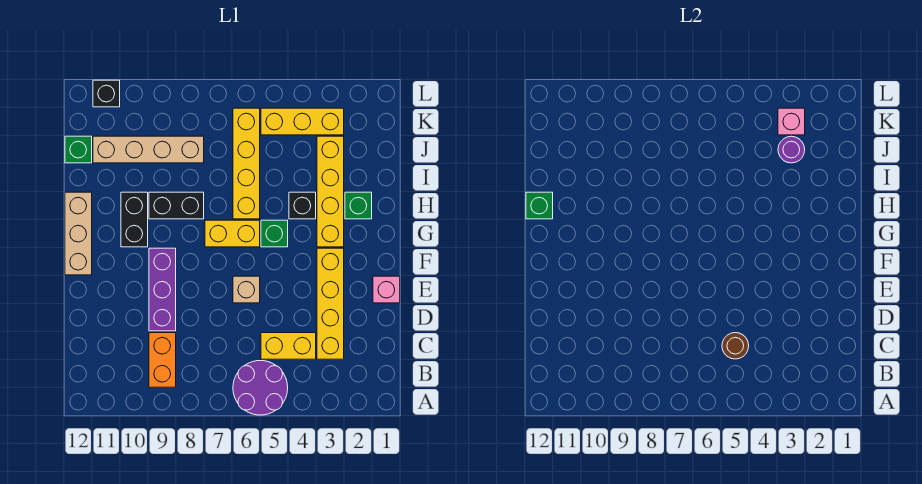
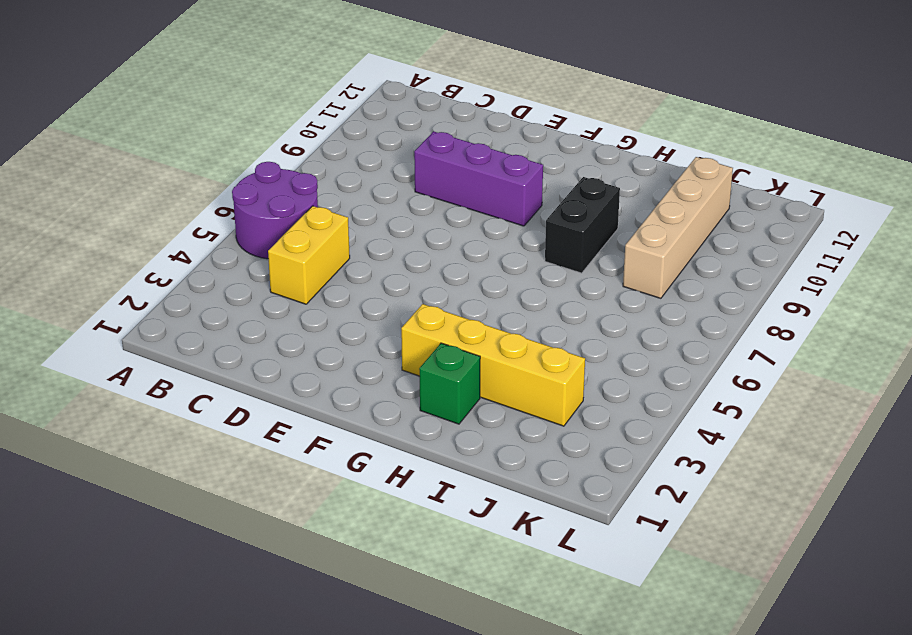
none -> orange brick B9:C9 level 1
none -> yellow brick C3:F3 level 1
none -> pink brick E1 level 1

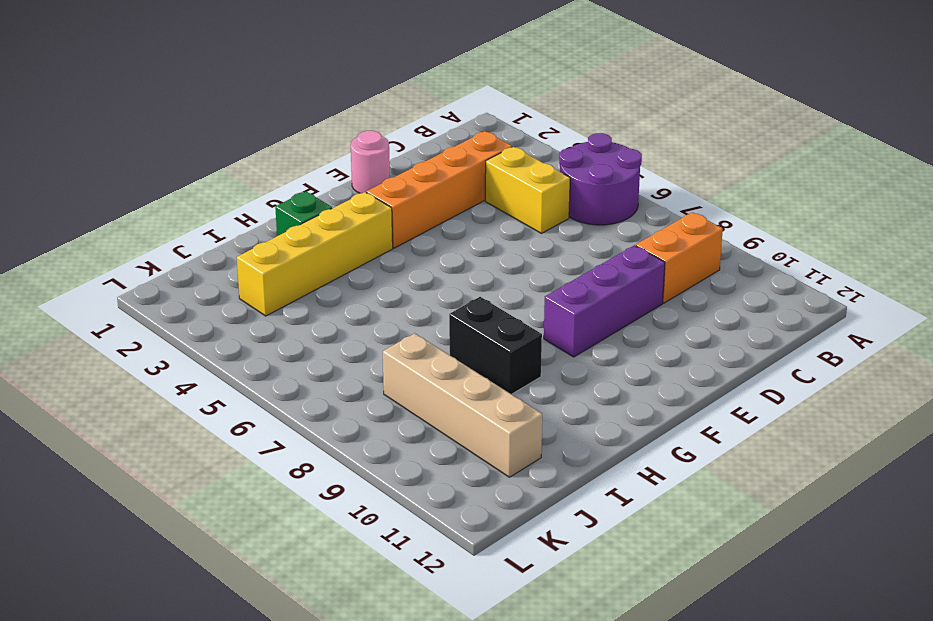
orange brick C3:F3 level 1 -> yellow brick C3:F3 level 1
pink round brick E1 level 1 -> pink brick E1 level 1
none -> tan brick E6 level 1
none -> tan brick F12:H12 level 1
none -> green brick G5 level 1

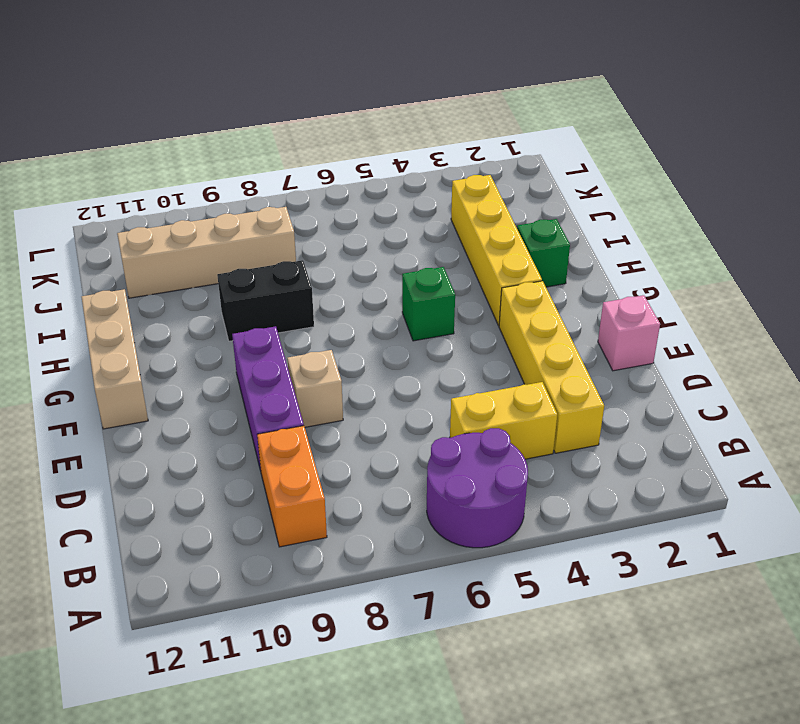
tan brick E8 level 1 -> tan brick E6 level 1
none -> yellow brick G6:G7 level 1
none -> black brick G10:H10 level 1
none -> black brick H4 level 1

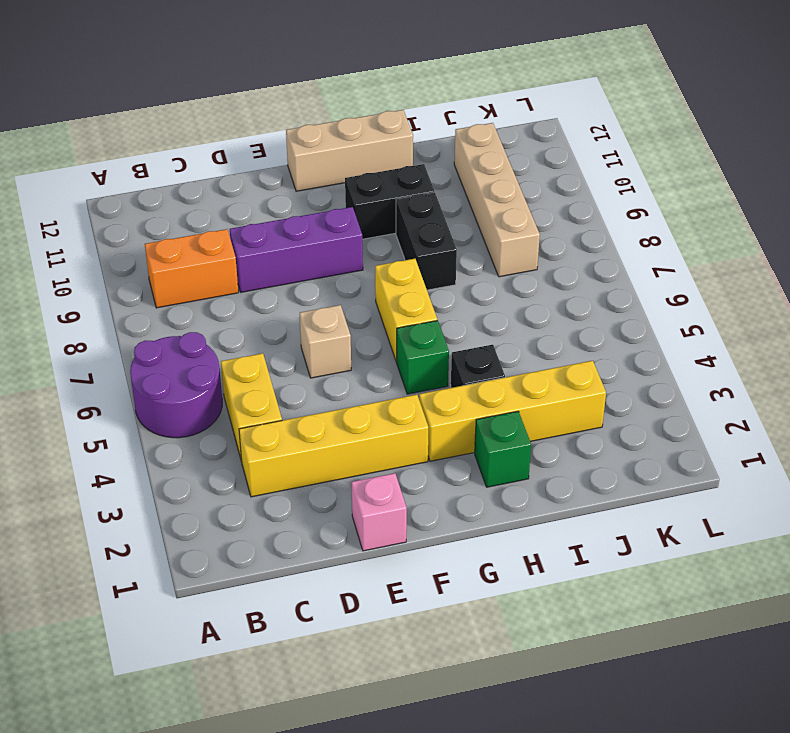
none -> yellow brick H6:K6 level 1
none -> green brick J12 level 1
none -> yellow brick K3:K5 level 1

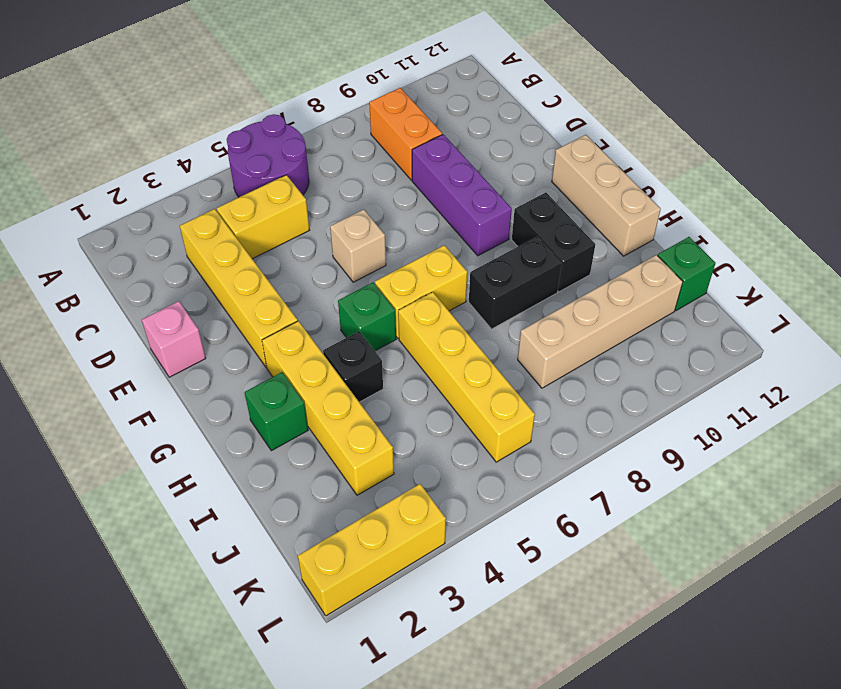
yellow brick L1:L3 level 1 -> yellow brick K3:K5 level 1
none -> black brick L11 level 1
none -> brown round brick C5 level 2
none -> green brick H12 level 2

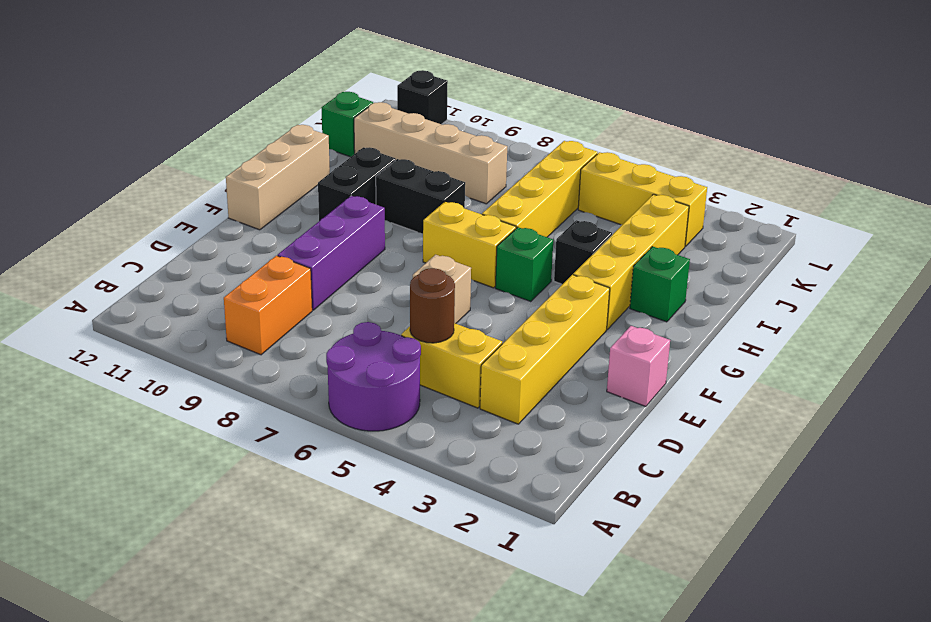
none -> green brick H12 level 2
none -> purple round brick J3 level 2
none -> pink brick K3 level 2

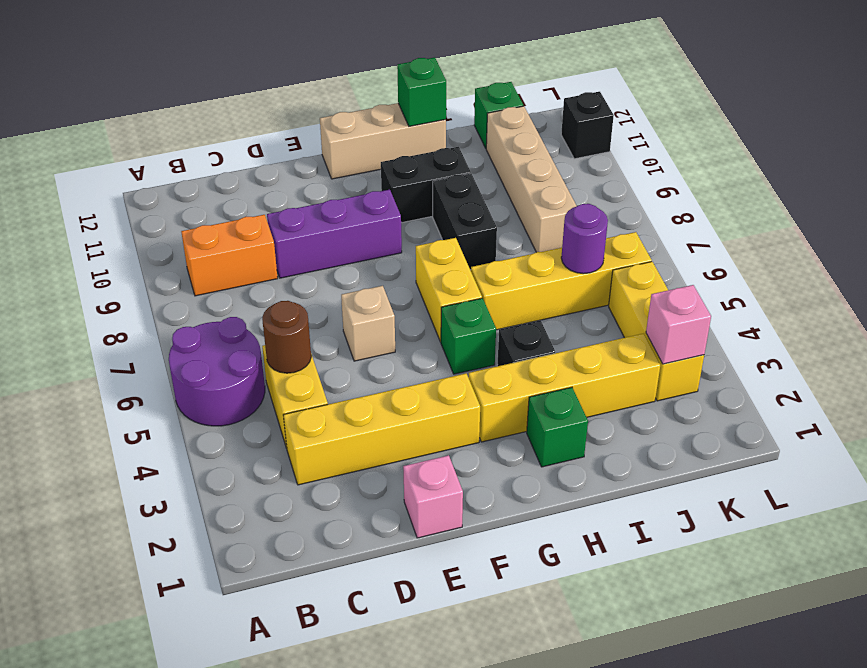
purple round brick J6 level 2 -> purple round brick J3 level 2

